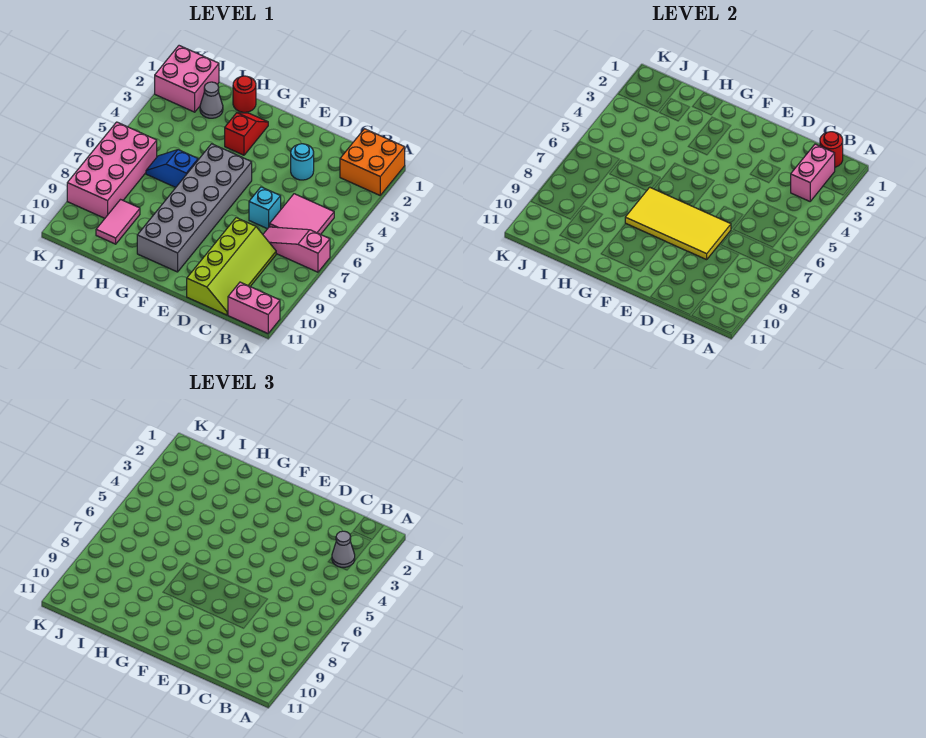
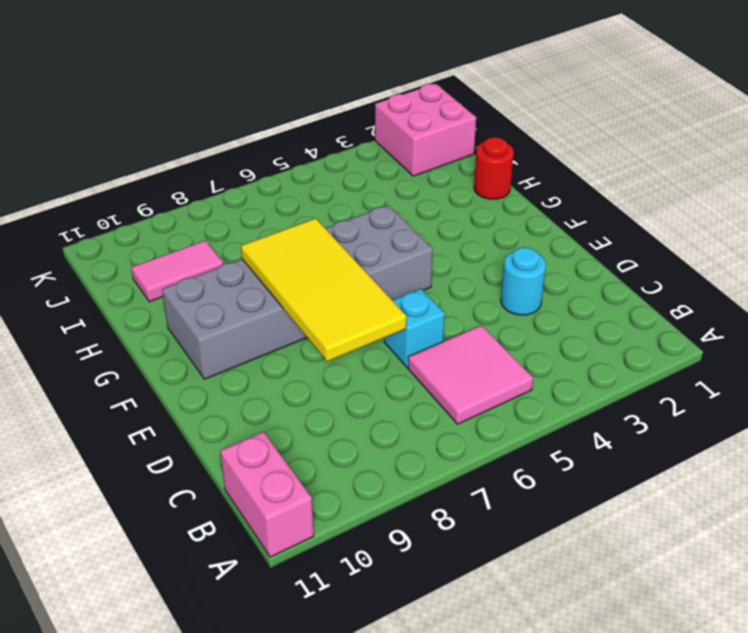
none -> orange brick A1:B2 level 1
none -> pink slope A7:C7 level 1 top A
none -> lime slope C8:D11 level 1 top D

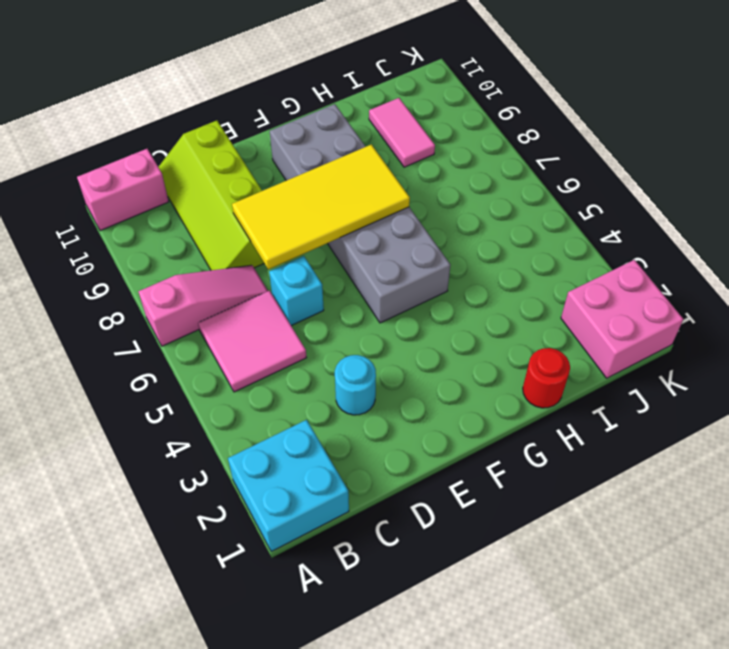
cyan brick A1:B2 level 1 -> orange brick A1:B2 level 1
none -> red slope G2:G3 level 1 top 3
none -> blue slope H6:I6 level 1 top H
none -> grey cone I2 level 1

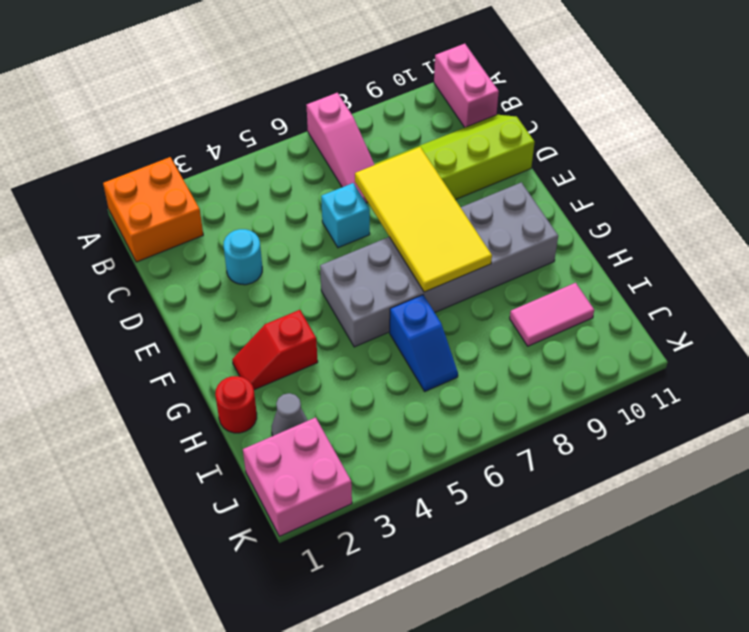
none -> pink tile B5:C6 level 1
none -> pink brick J6:K9 level 1
none -> red round brick B1 level 2

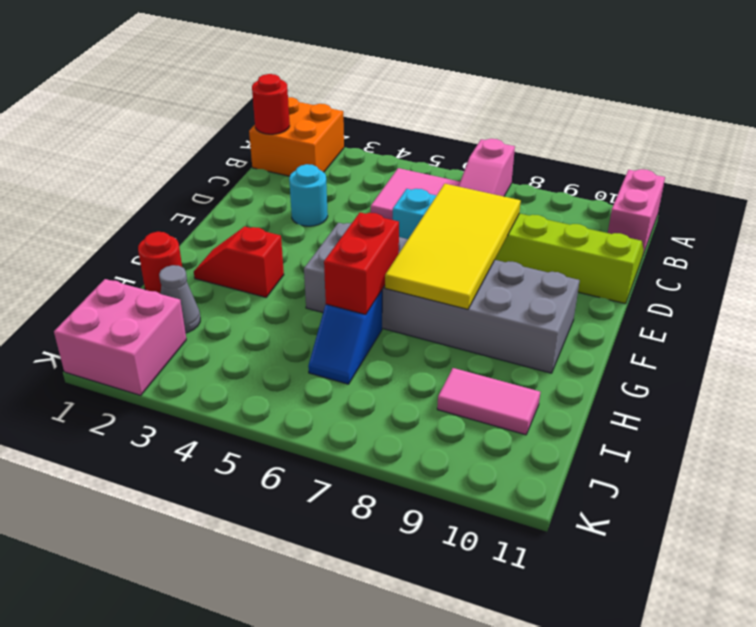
red brick G6:H6 level 2 -> none
none -> pink brick J6:K9 level 1
none -> pink brick B2:B3 level 2
none -> grey cone B3 level 3

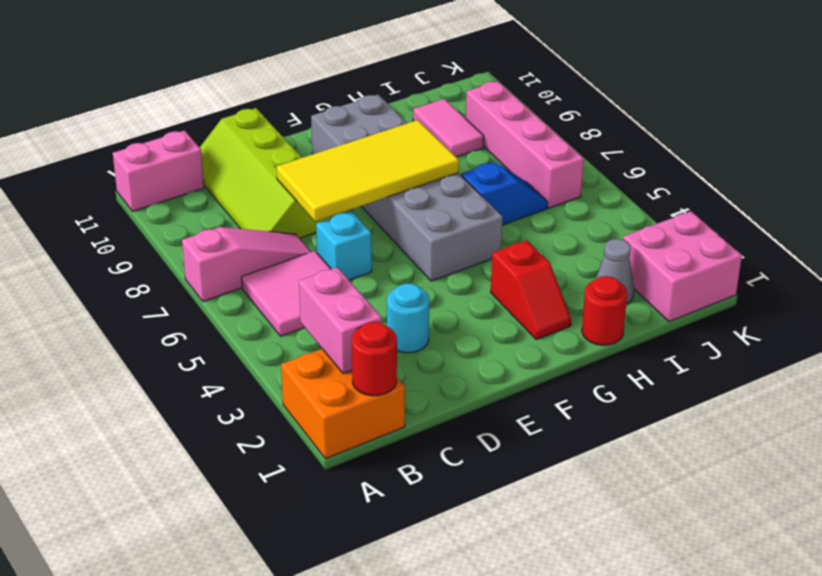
pink brick J6:J9 level 1 -> pink brick J6:K9 level 1
none -> grey cone B3 level 3

